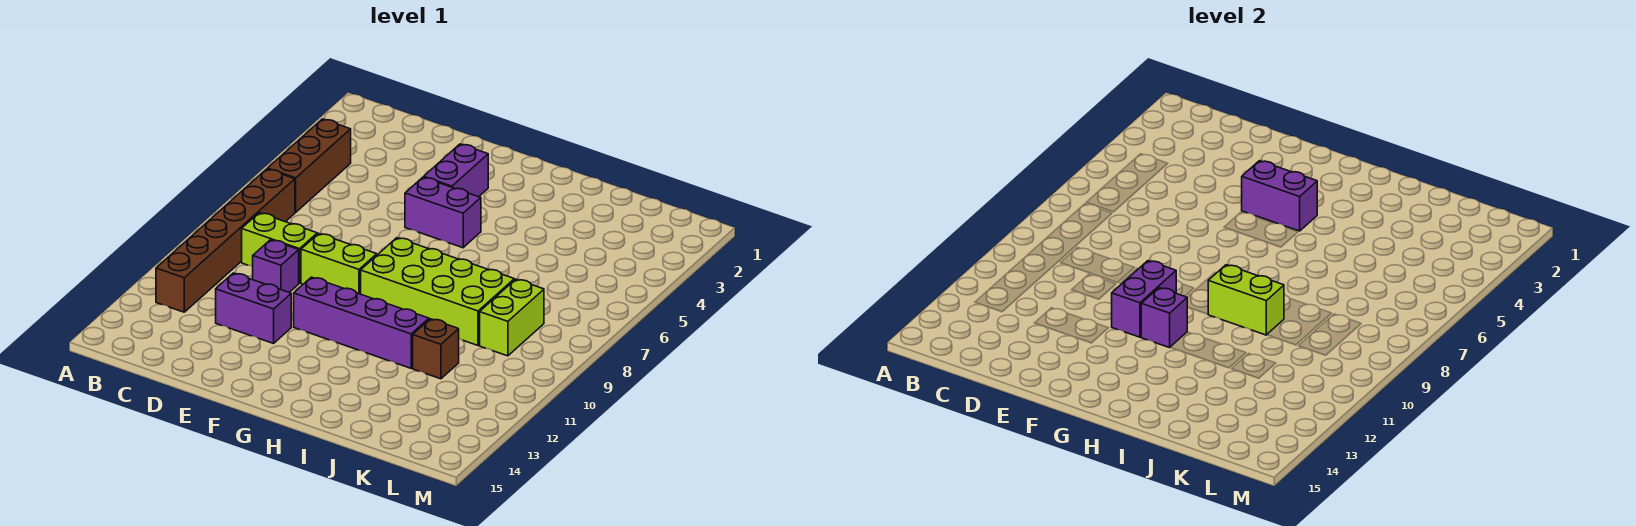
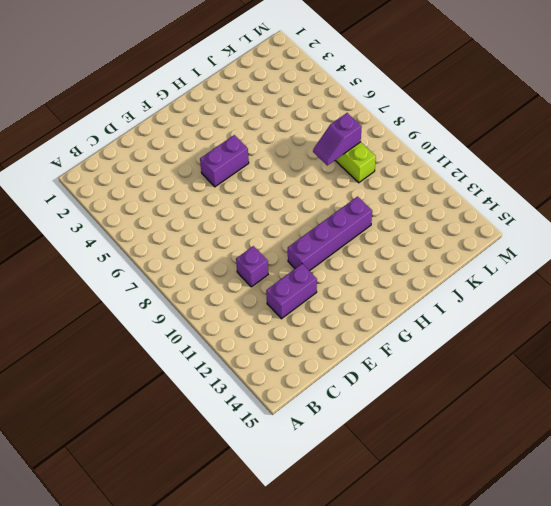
purple slope J8:K8 level 2 top K -> none
none -> brown brick B4:B6 level 1
none -> brown brick B7:B12 level 1
none -> lime brick C9:D9 level 1

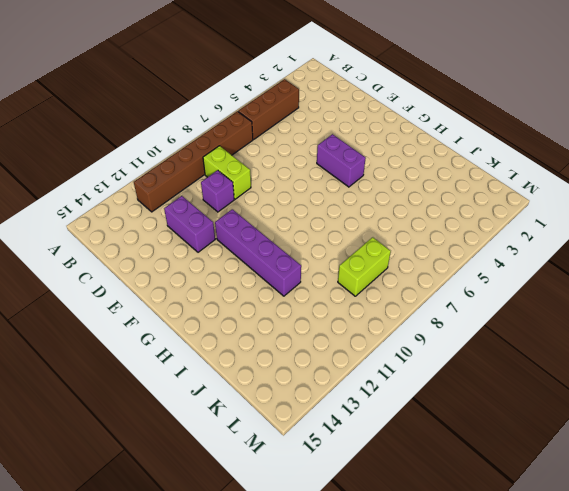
none -> lime brick E9:F9 level 1
none -> purple brick F3:F4 level 1
none -> lime brick G8:J9 level 1

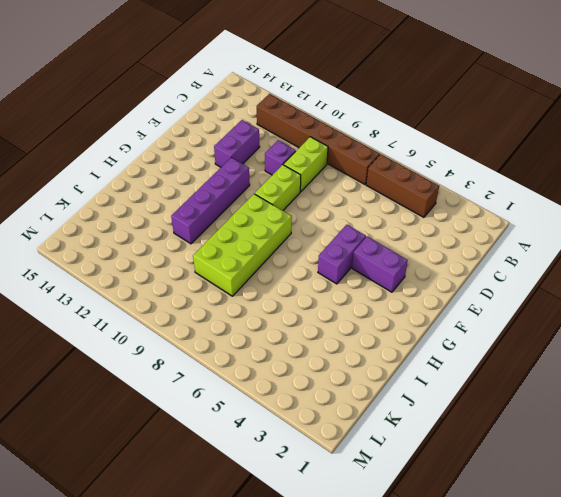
none -> brown brick J11 level 1
none -> lime brick K8:K9 level 1
none -> purple brick F4:G4 level 2

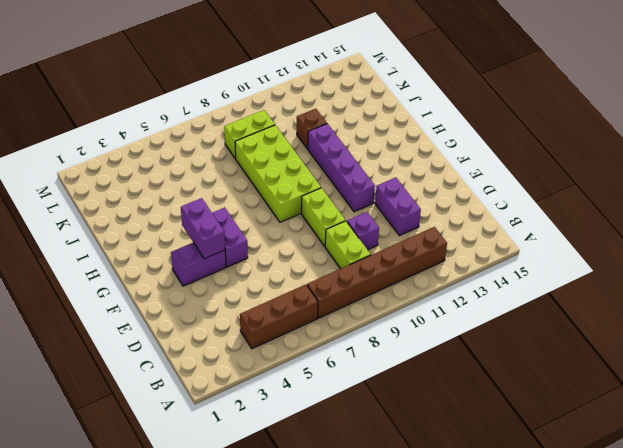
none -> purple brick F10:F11 level 2
none -> purple brick G11 level 2
none -> lime brick H9:I9 level 2

